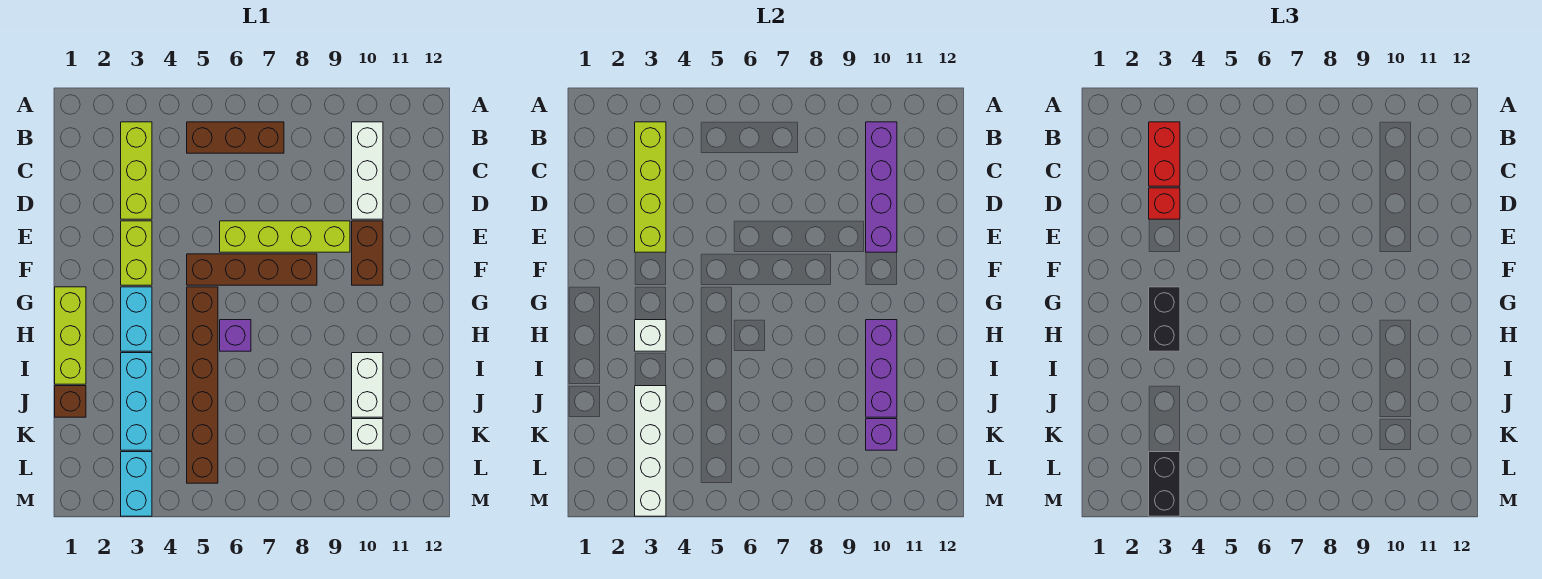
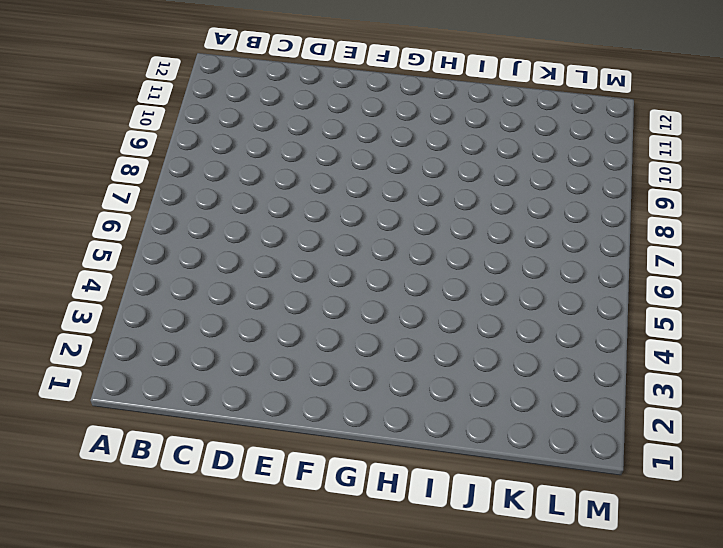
none -> lime brick B3:D3 level 1
none -> brown brick B5:B7 level 1
none -> white brick B10:D10 level 1

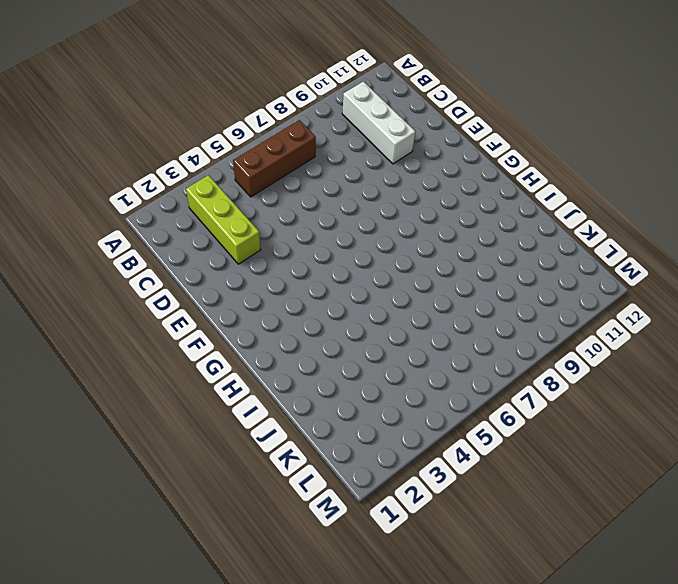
none -> lime brick E3:F3 level 1
none -> lime brick E6:E9 level 1
none -> brown brick E10:F10 level 1

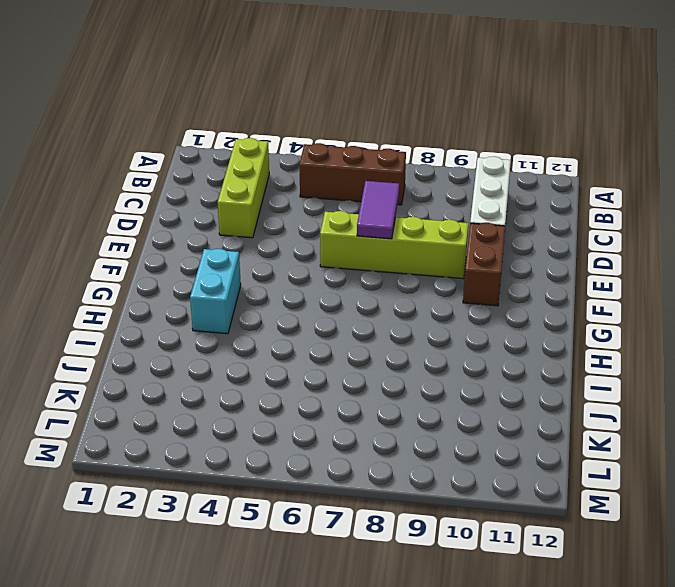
purple tile D7:E7 level 2 -> none
none -> lime brick E3:F3 level 1
none -> brown brick F5:F8 level 1
none -> lime brick G1:I1 level 1

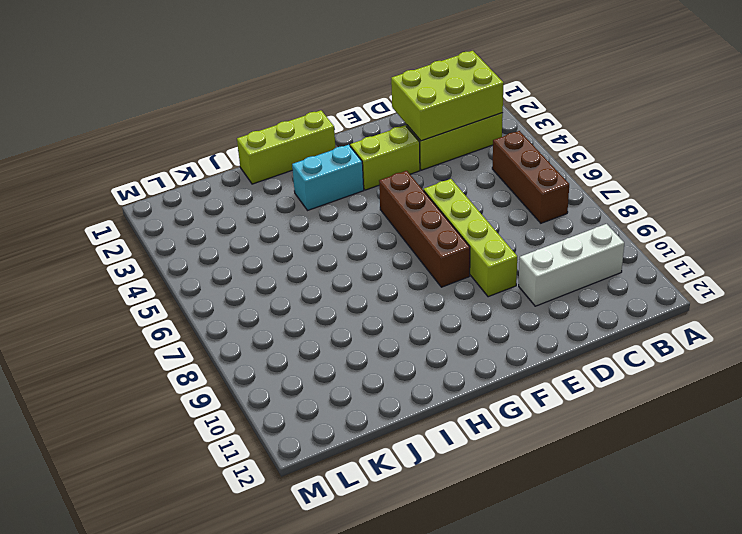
lime brick B2:D3 level 2 -> lime brick B3:E3 level 2
none -> brown brick E10:F10 level 1
none -> brown brick G5:L5 level 1
none -> purple brick H6 level 1

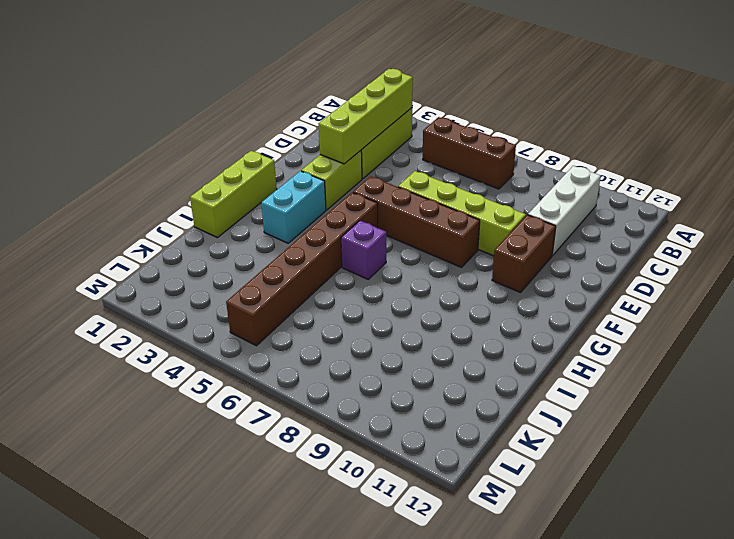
none -> cyan brick I3:K3 level 1
none -> white brick I10:J10 level 1
none -> brown brick J1 level 1

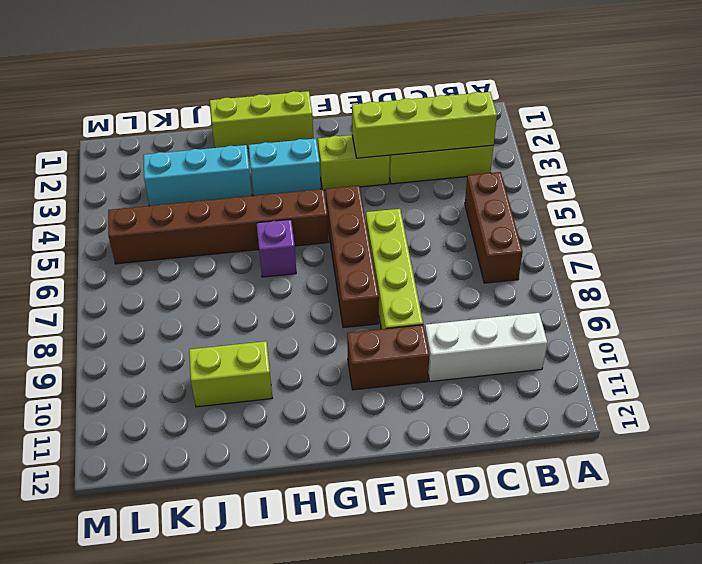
lime brick I10:J10 level 1 -> white brick I10:J10 level 1
none -> brown brick J1 level 1
none -> white brick K10 level 1
none -> cyan brick L3:M3 level 1

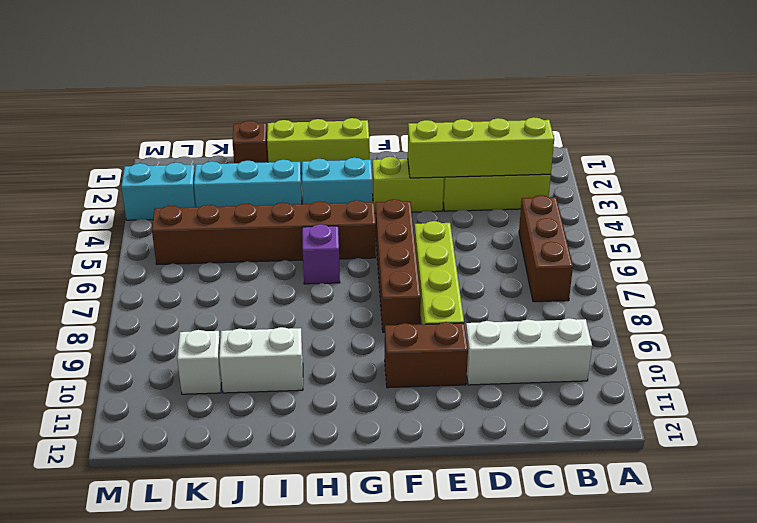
none -> purple brick B10:E10 level 2
none -> white brick H3 level 2
none -> purple brick H10:J10 level 2

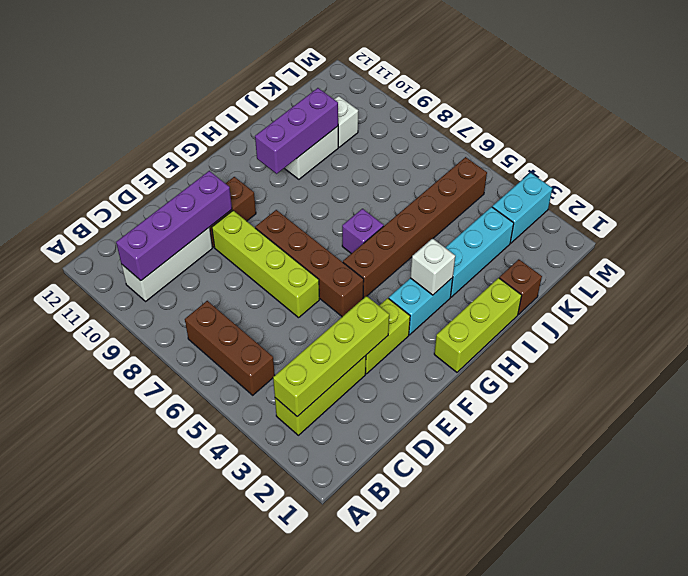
none -> white brick J3:M3 level 2
none -> purple brick K10 level 2
none -> red brick B3:C3 level 3

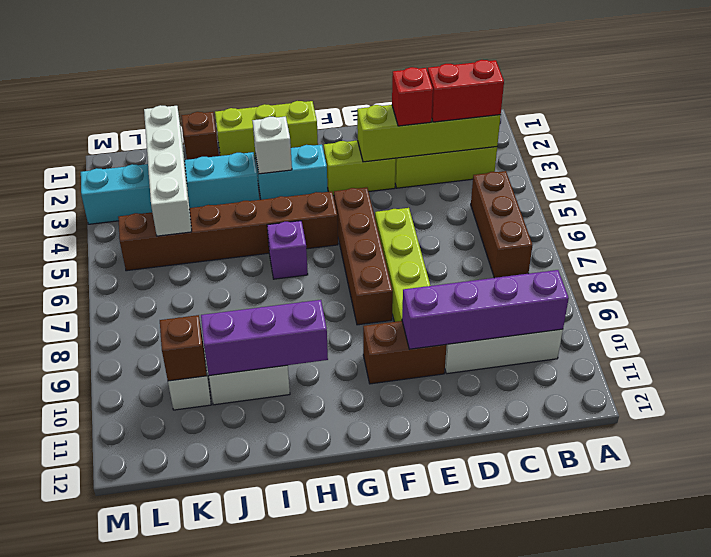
white brick K2:K5 level 2 -> white brick J3:M3 level 2
brown brick K10 level 2 -> purple brick K10 level 2
none -> black brick G3:H3 level 3
none -> black brick L3:M3 level 3

